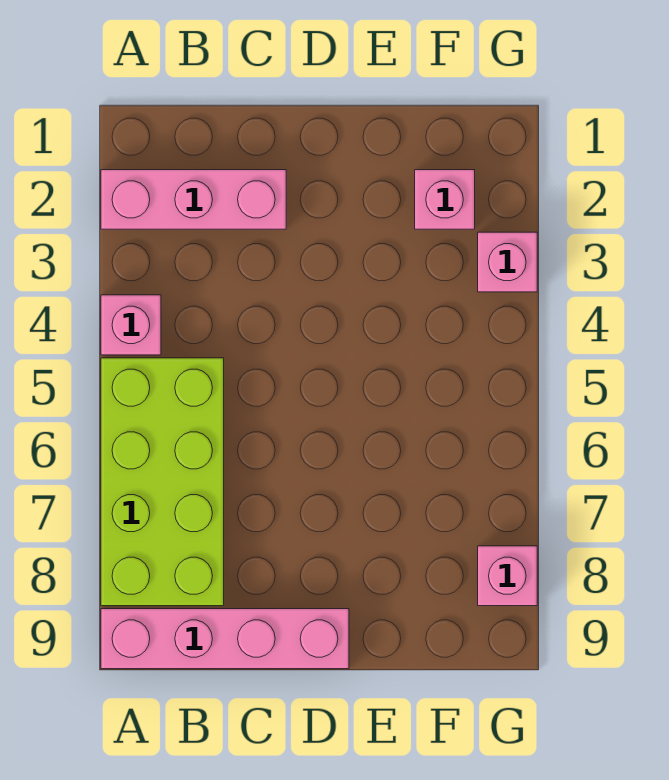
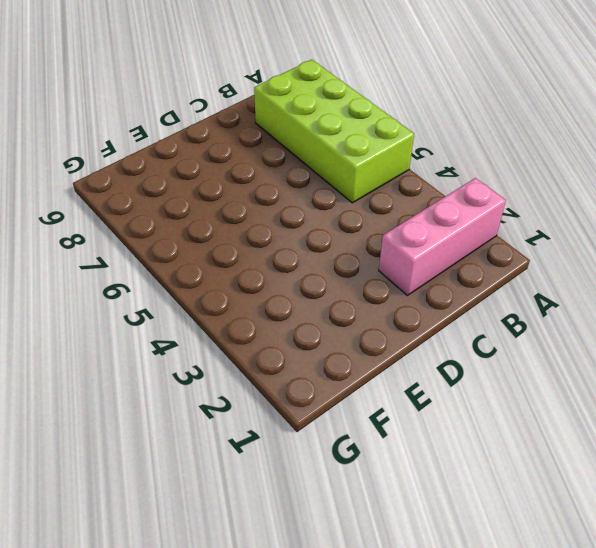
none -> pink brick A4 level 1
none -> pink brick A9:D9 level 1

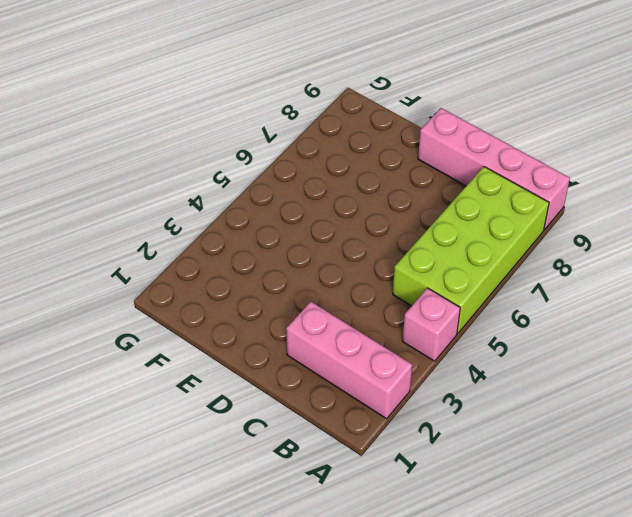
none -> pink brick F2 level 1
none -> pink brick G3 level 1

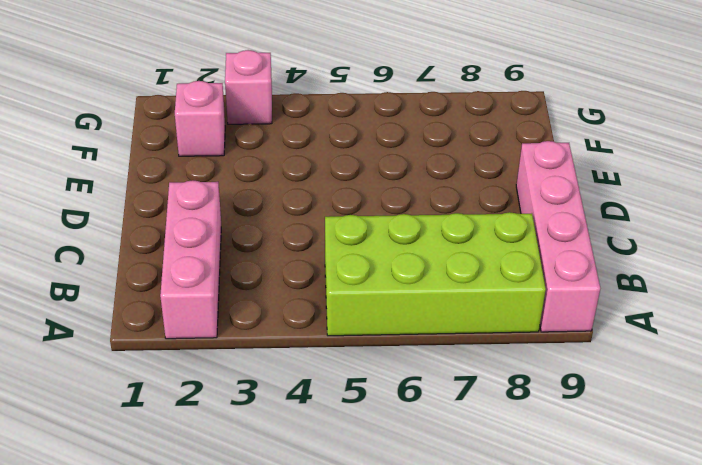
none -> pink brick A4 level 1
none -> pink brick G8 level 1

